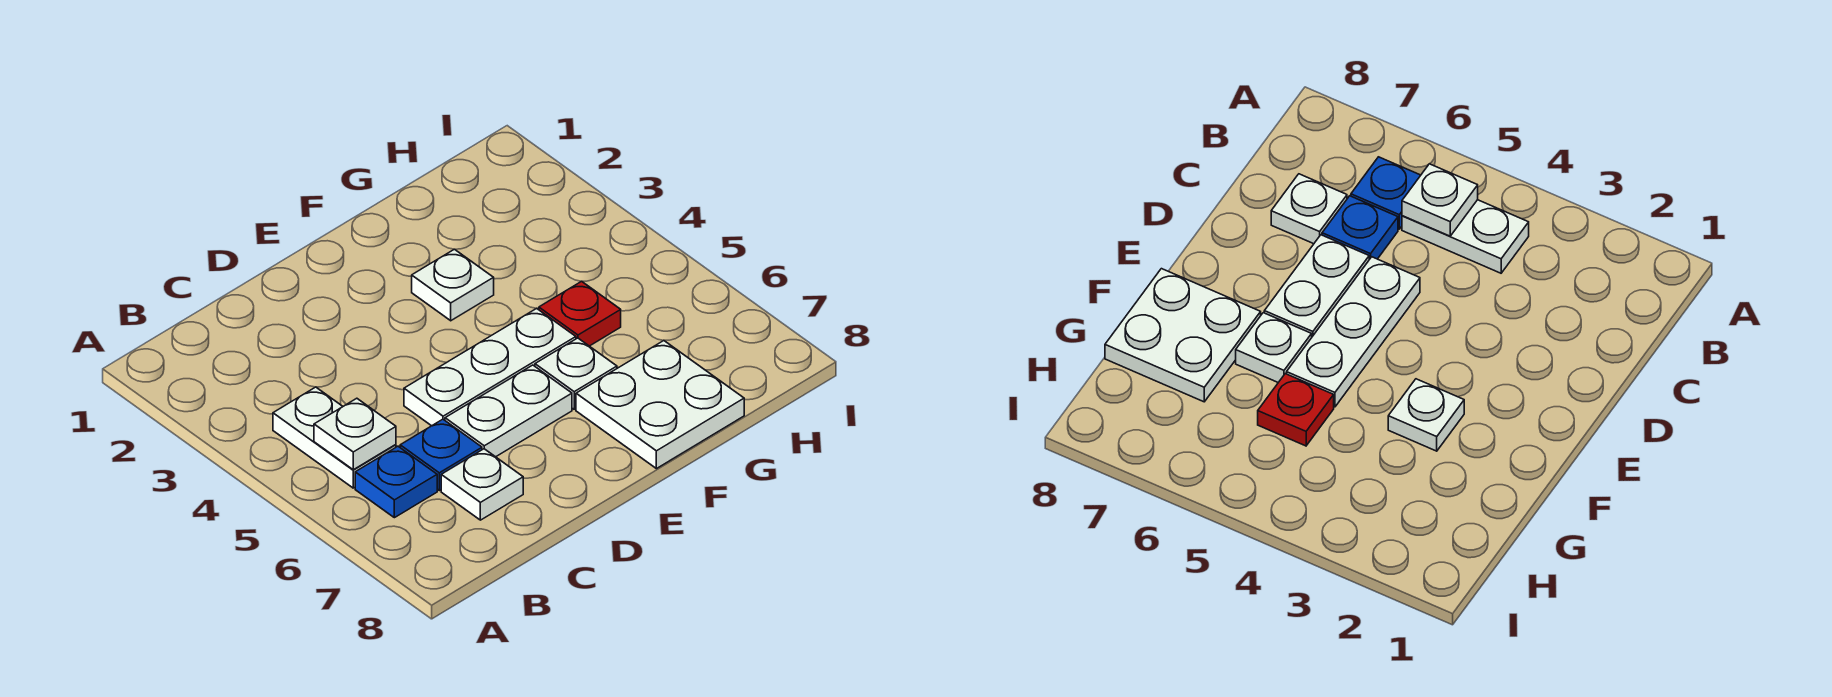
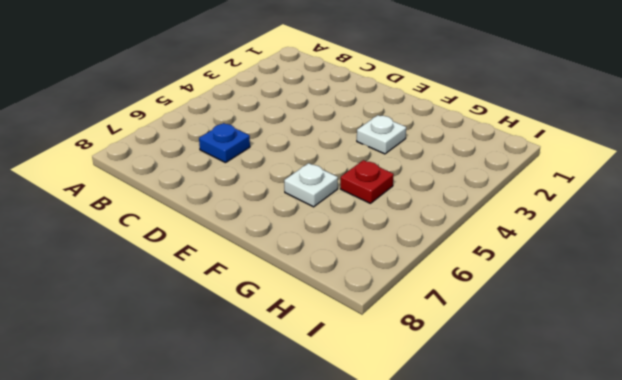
none -> white plate B4:B5 level 1
none -> blue plate B6 level 1

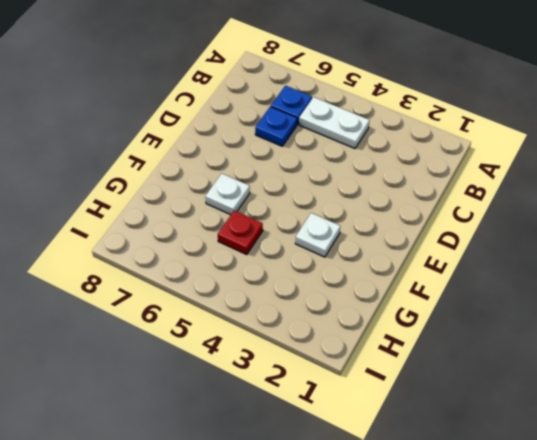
none -> white plate C7 level 1
none -> white plate D5:F5 level 1

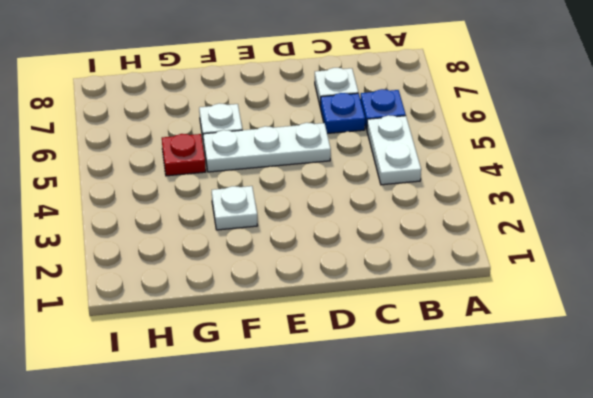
none -> white plate D6:E6 level 1
none -> white plate F7:G8 level 1

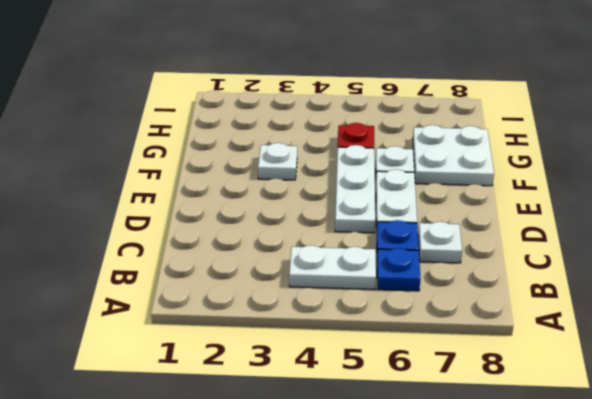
none -> white plate B5 level 2

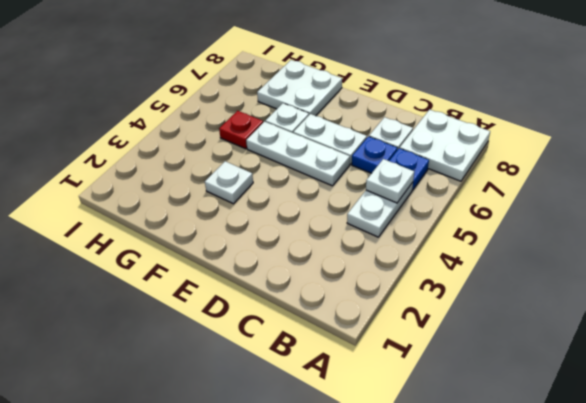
white plate A7:B8 level 1 -> none

